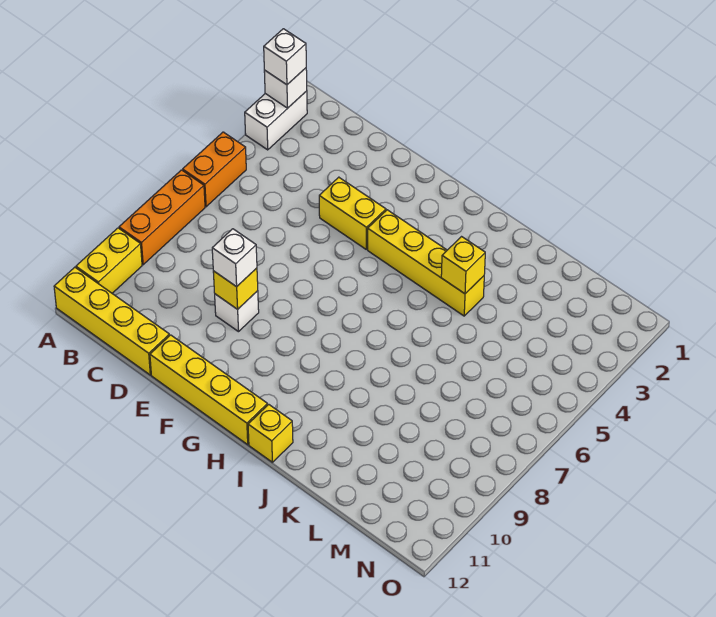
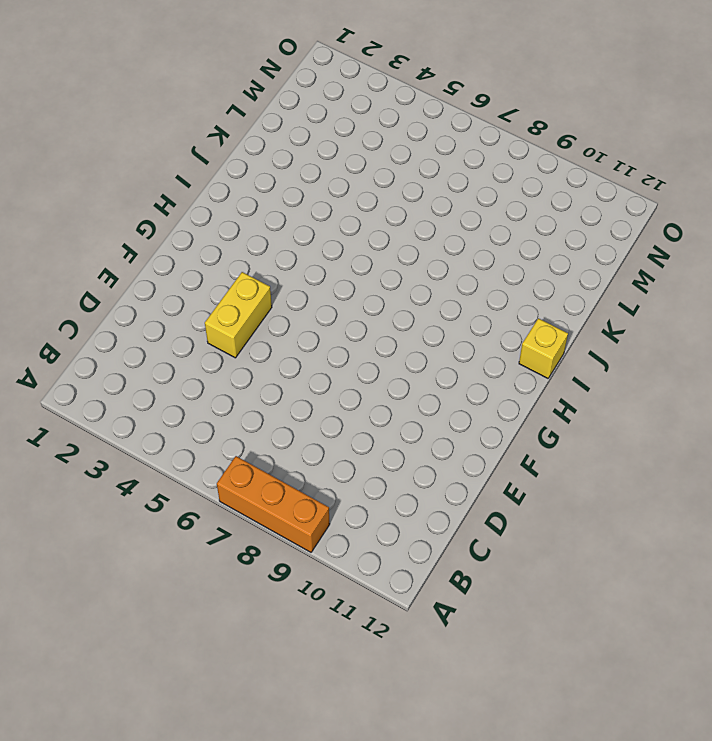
none -> white brick A2:A3 level 1
none -> orange brick A5:A6 level 1
none -> yellow brick A10:A11 level 1

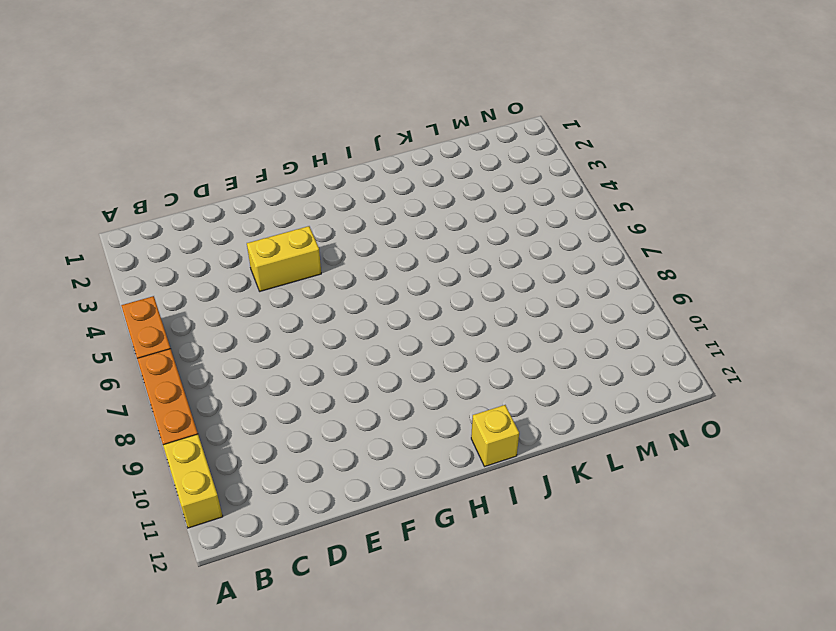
none -> white brick A2:A3 level 1
none -> yellow brick A12:D12 level 1
none -> white brick E9 level 1

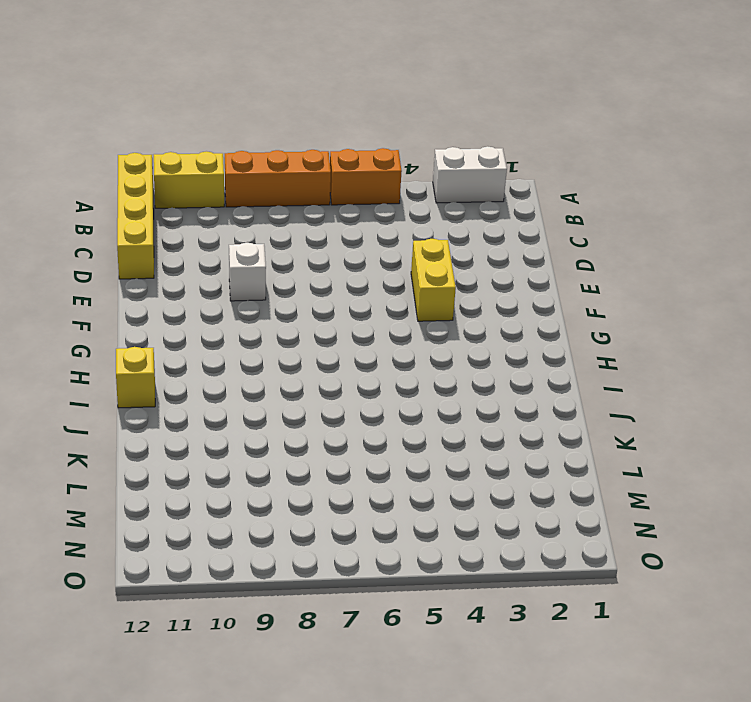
none -> yellow brick E12:H12 level 1
none -> yellow brick G4:J4 level 1
none -> white brick A2 level 2

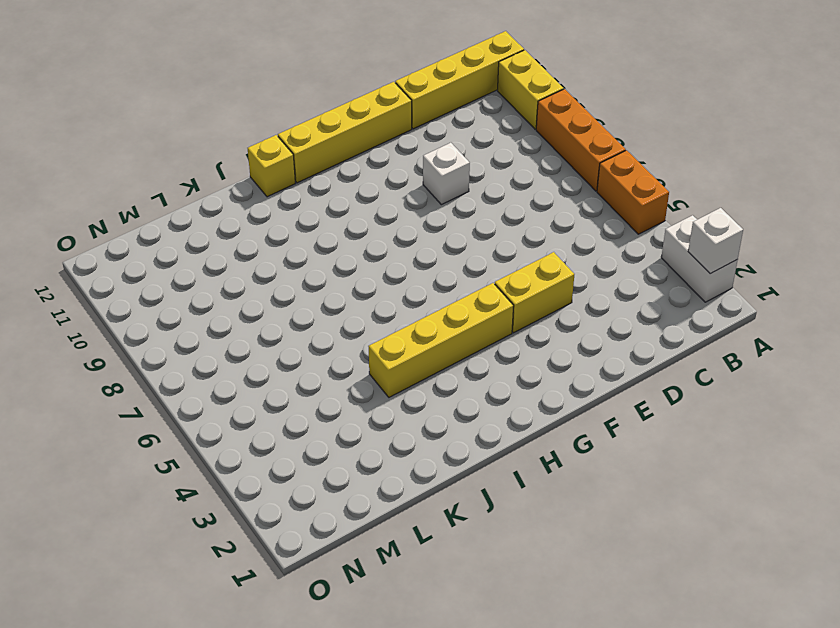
none -> yellow brick E9 level 2
none -> yellow brick J4 level 2
none -> white brick A2 level 3

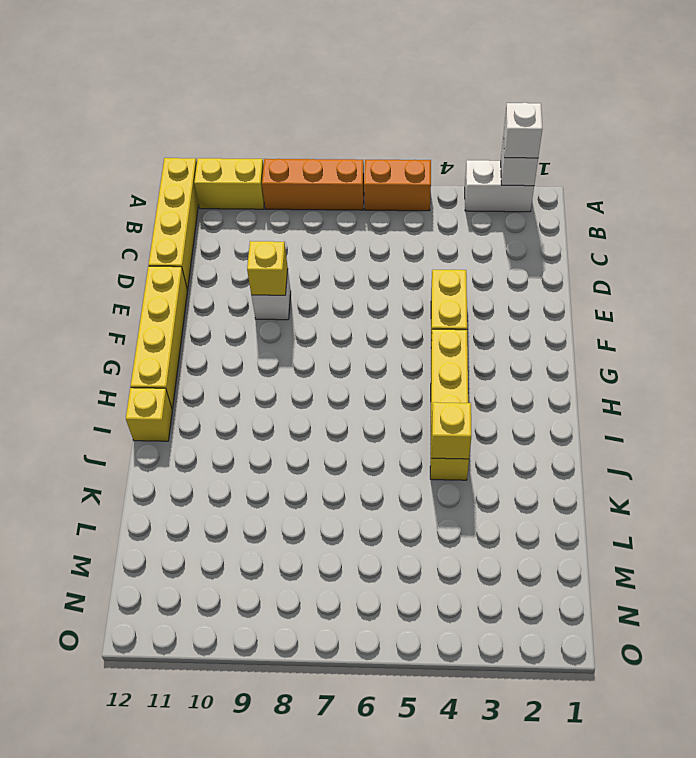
none -> white brick E9 level 3

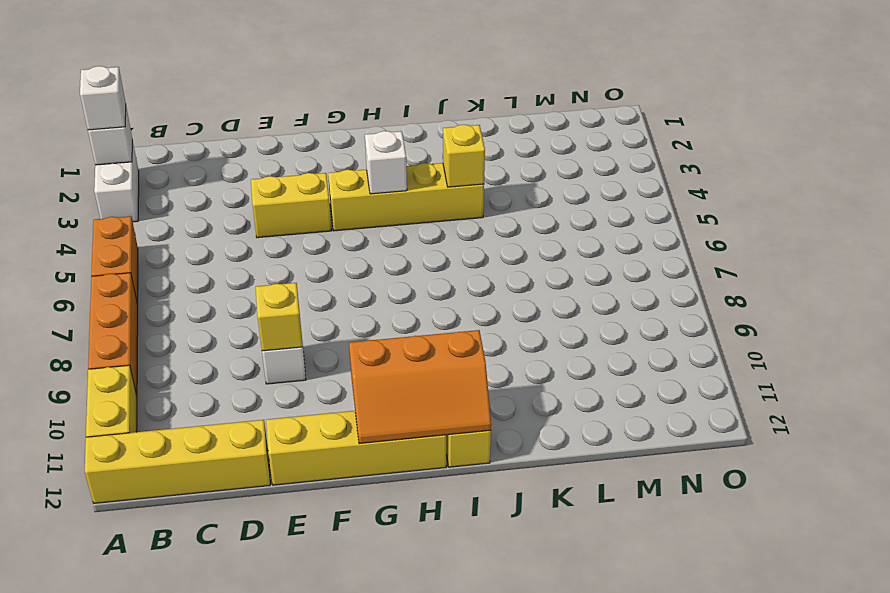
orange slope G11:I12 level 2 top 11 -> none
white brick H4 level 2 -> white brick E9 level 3

